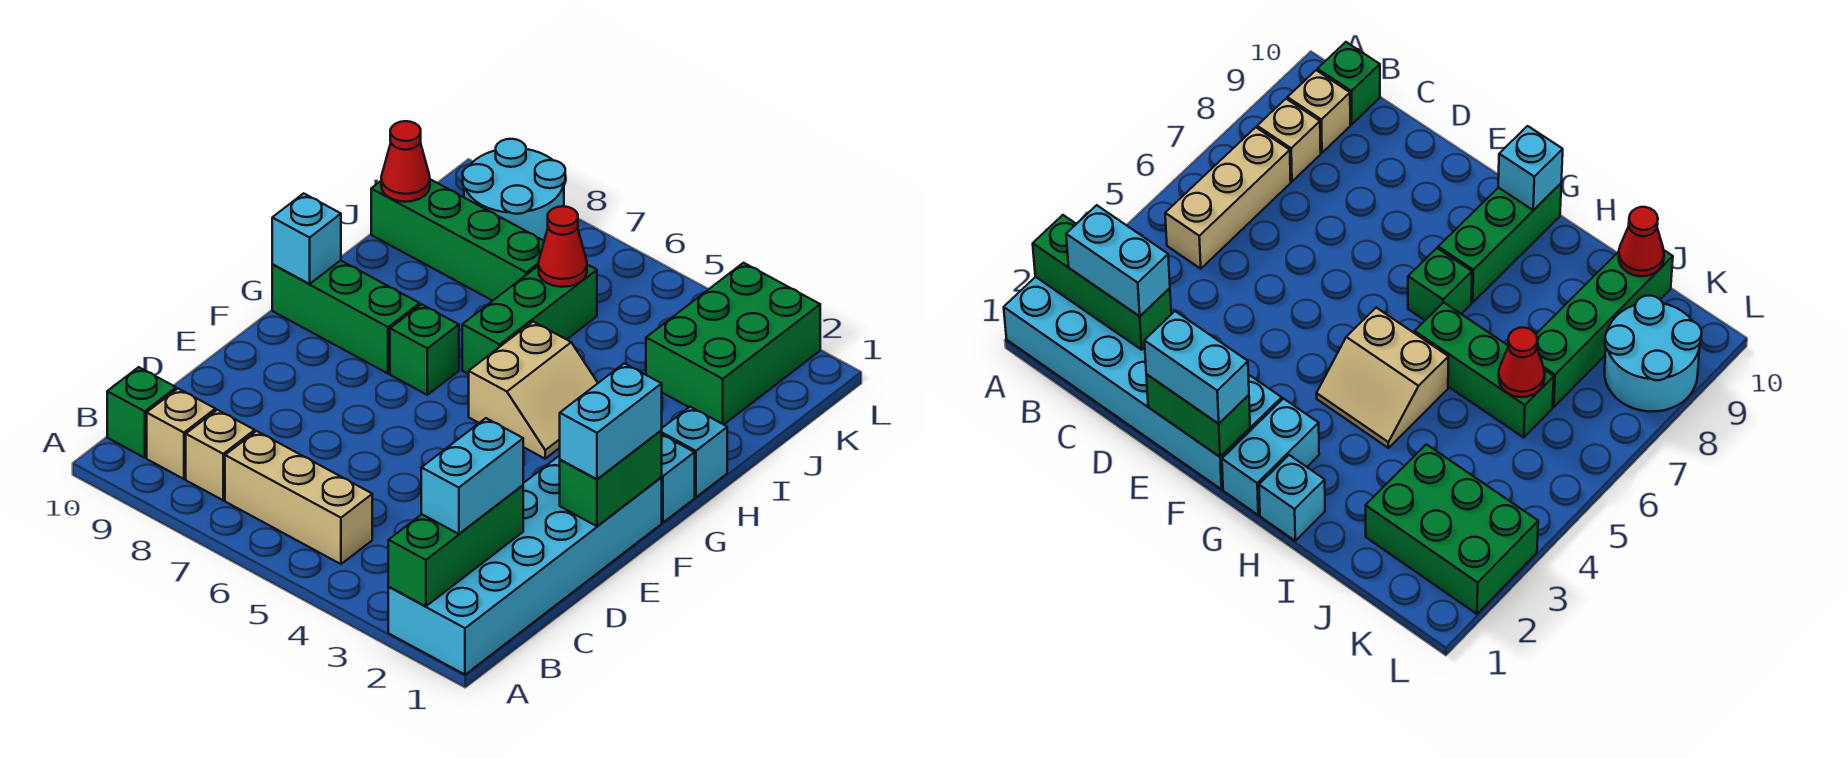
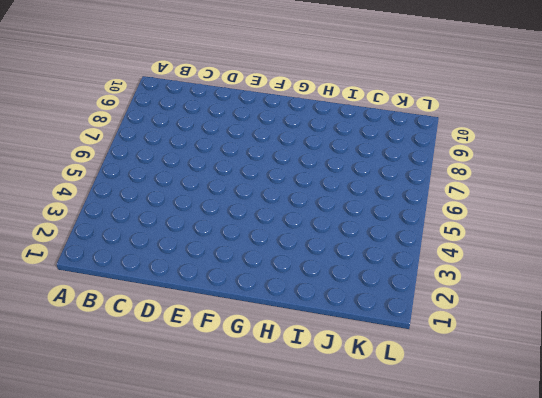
none -> cyan brick A1:F2 level 1
none -> tan brick B5:B7 level 1
none -> tan brick B8 level 1

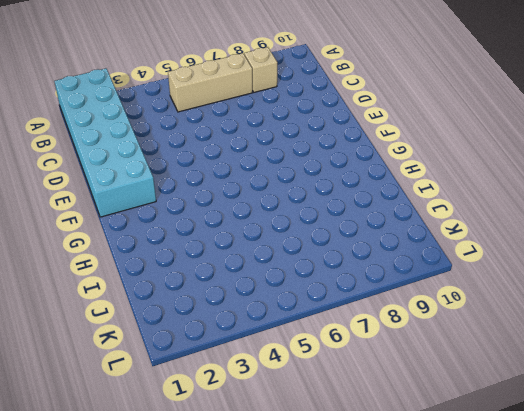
none -> tan brick B9 level 1
none -> green brick B10 level 1
none -> cyan brick G1:G2 level 1

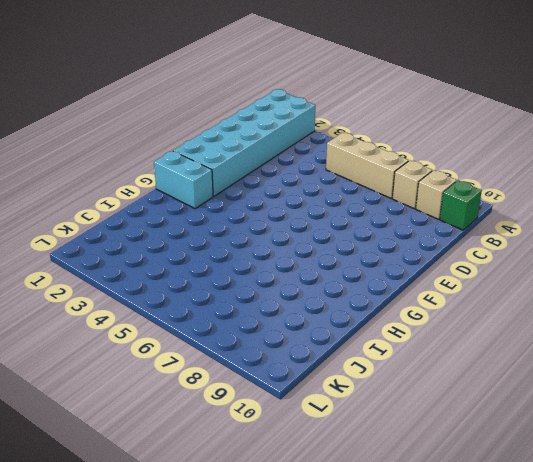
none -> tan slope G4:H5 level 1 top 5
none -> green brick G7 level 1
none -> green brick G8:G10 level 1

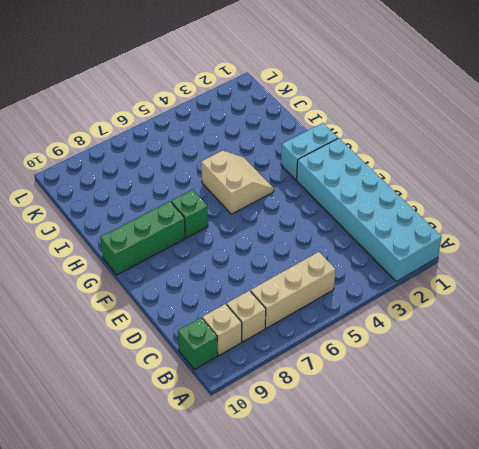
none -> cyan brick H1 level 1
none -> green brick H6:J6 level 1
none -> green brick J2:L3 level 1

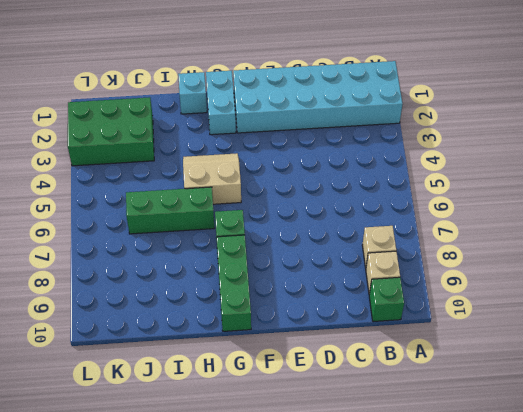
none -> tan brick B5:B7 level 1
none -> green brick J7:J10 level 1
none -> cyan round brick K8:L9 level 1

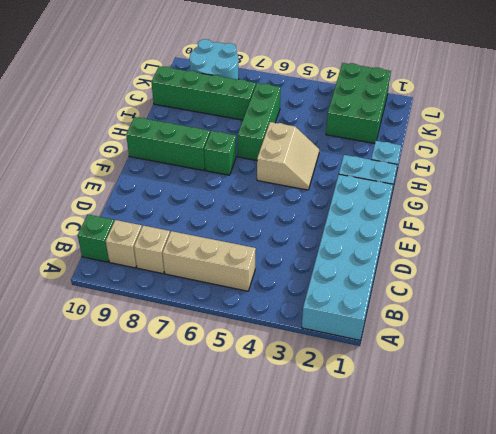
none -> green brick A2:C2 level 2
none -> green brick E1:F1 level 2
none -> cyan brick G10 level 2

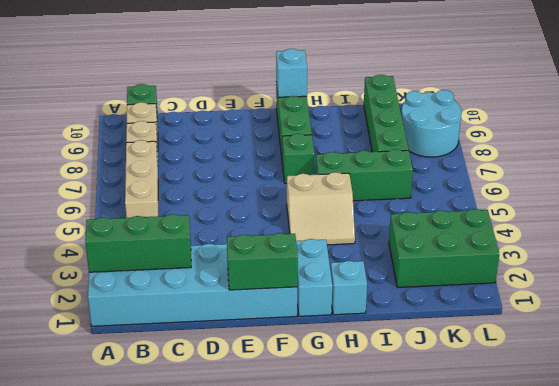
none -> red cone J6 level 2
none -> red cone J10 level 2
none -> cyan brick B2:C2 level 3

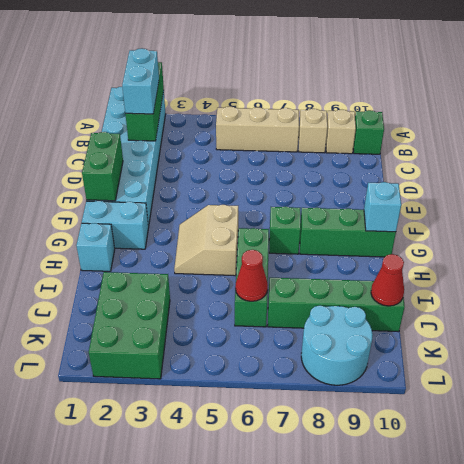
none -> cyan brick E1:F1 level 3

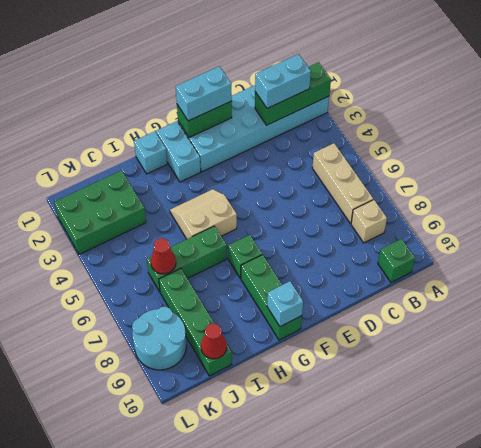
none -> tan brick B9 level 1

